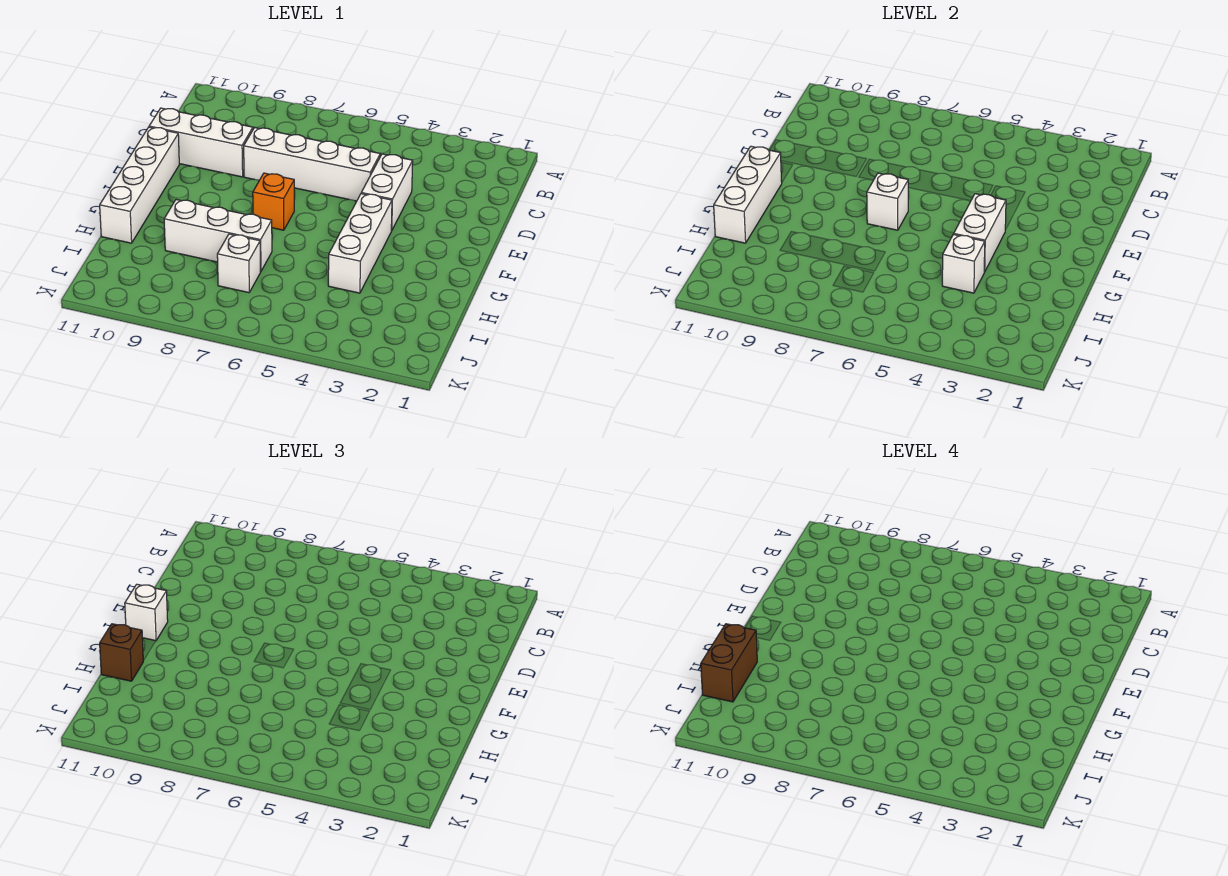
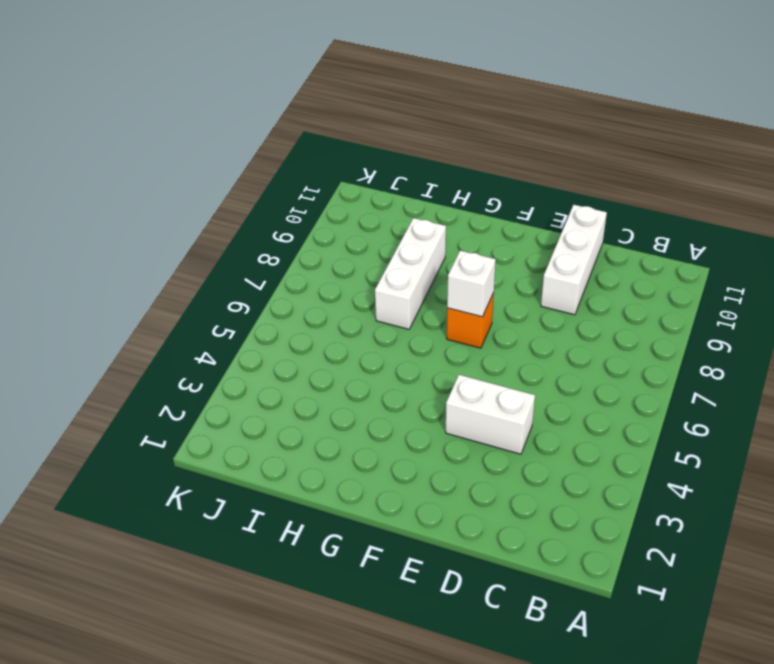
none -> white brick D5:D8 level 1
none -> white brick E11:H11 level 1
none -> white brick F4:H4 level 1

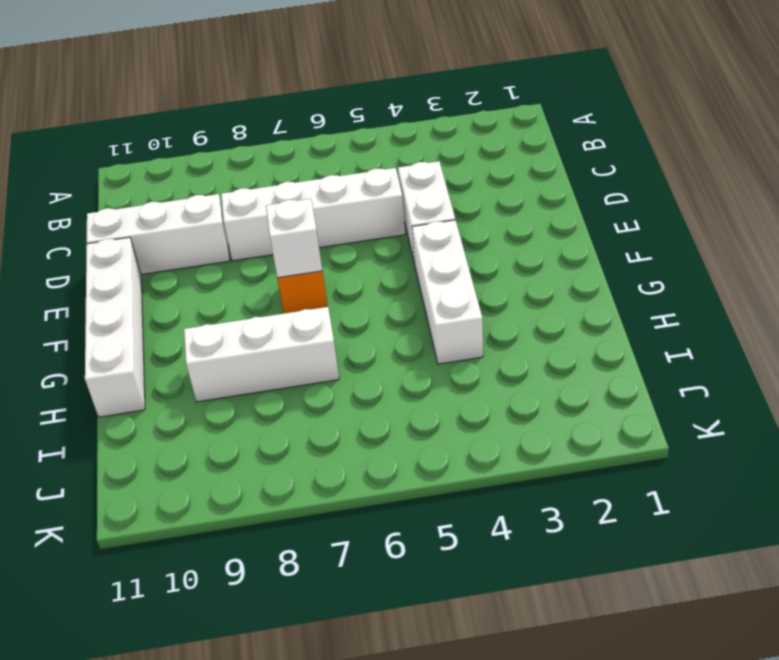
none -> white brick I7 level 1
none -> white brick F4:G4 level 2
none -> white brick F11:H11 level 2

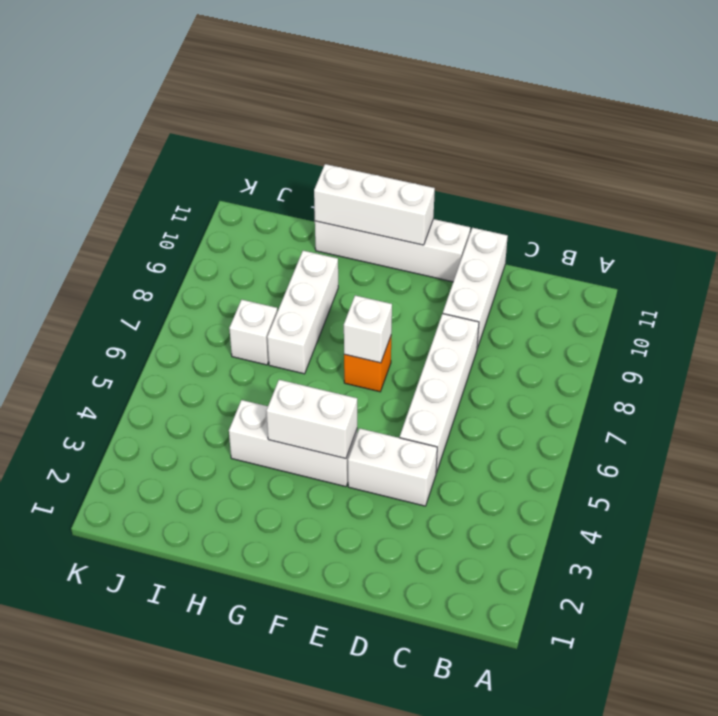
none -> white brick H4 level 2
none -> white brick F11 level 3
none -> brown brick H11 level 3

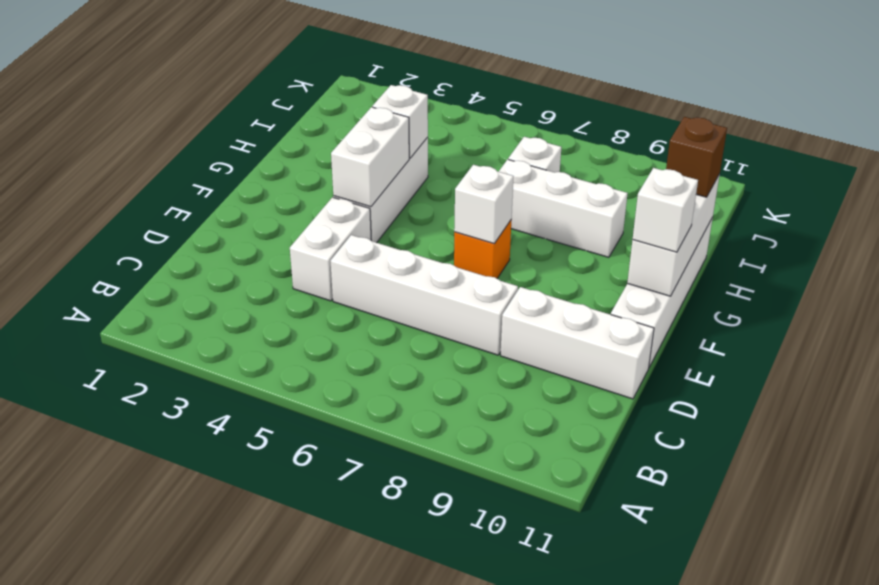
none -> brown brick H11:I11 level 4

